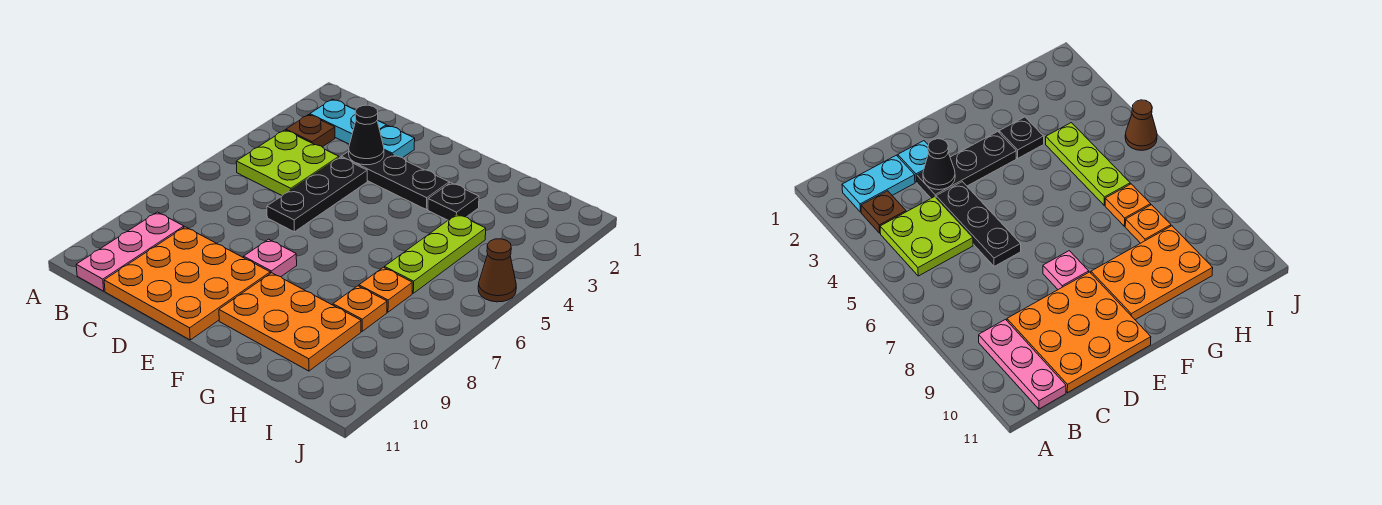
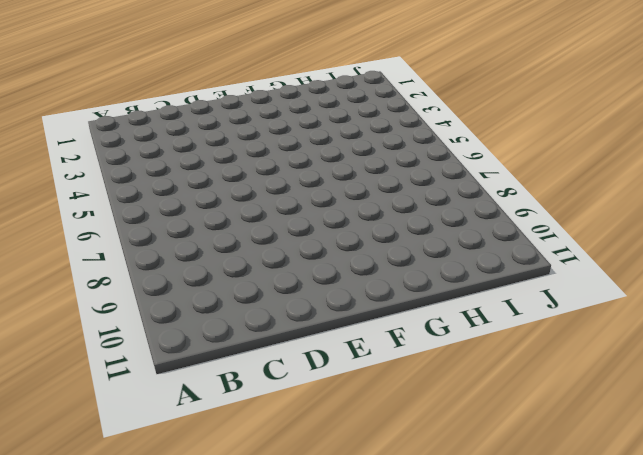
none -> cyan plate B2:C2 level 1
none -> brown plate B3 level 1
none -> lime plate B4:C5 level 1

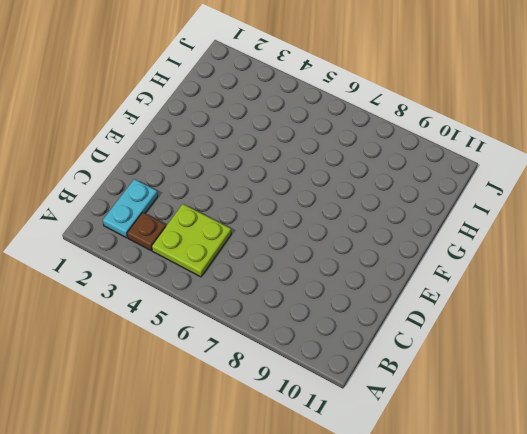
none -> pink plate B9:B11 level 1
none -> orange plate C9:E11 level 1
none -> cyan plate D2 level 1

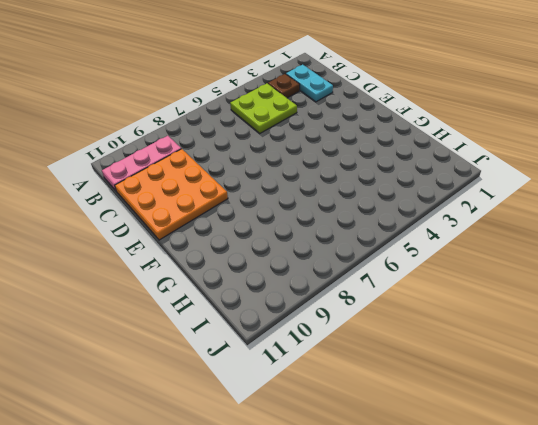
none -> cyan plate D2 level 1
none -> black plate D3:F3 level 1
none -> black plate D4:D6 level 1

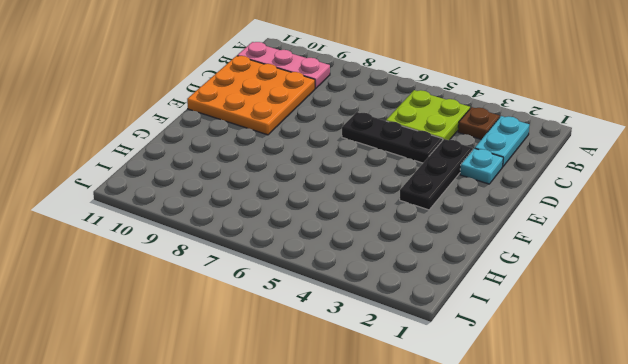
none -> pink plate E8 level 1
none -> orange plate F9:H10 level 1
none -> black plate G3 level 1

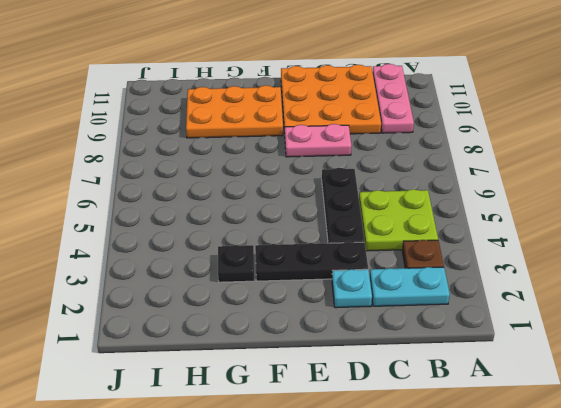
pink plate D8:E8 level 1 -> pink plate E8 level 1
none -> lime plate H4:H6 level 1
none -> orange plate H7 level 1
none -> orange plate H8 level 1

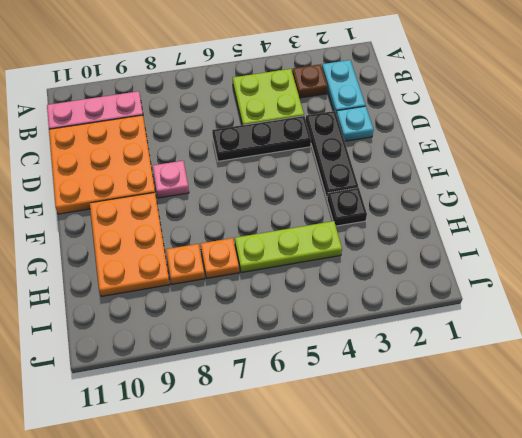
none -> brown cone J5 level 1
none -> black cone D3 level 2

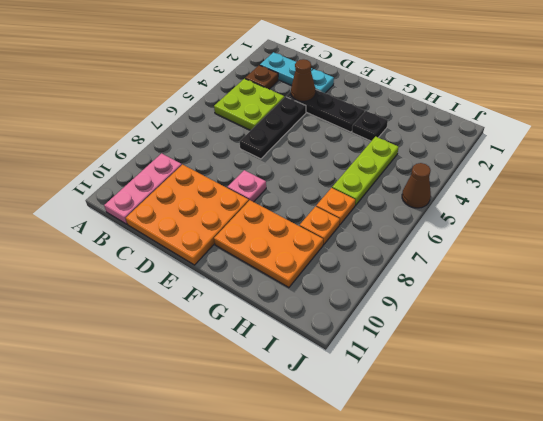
brown cone D3 level 2 -> black cone D3 level 2

